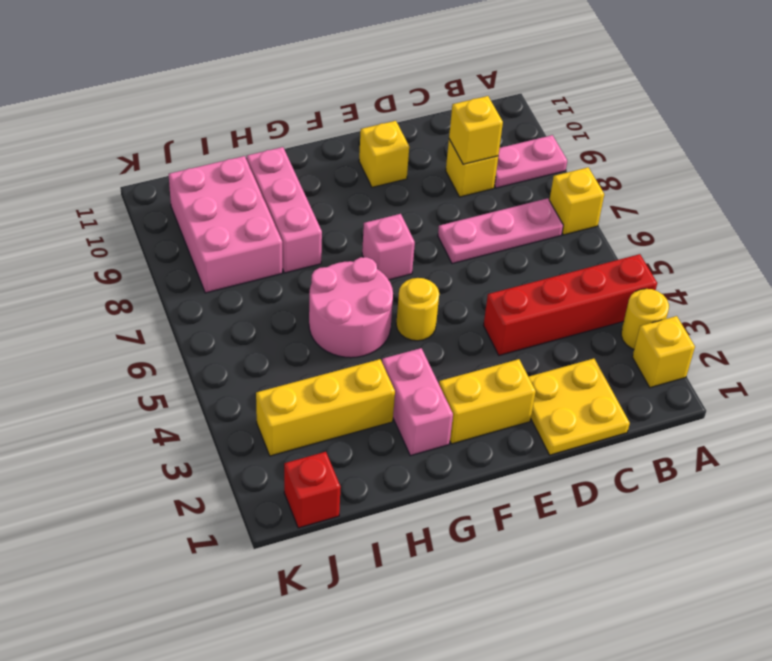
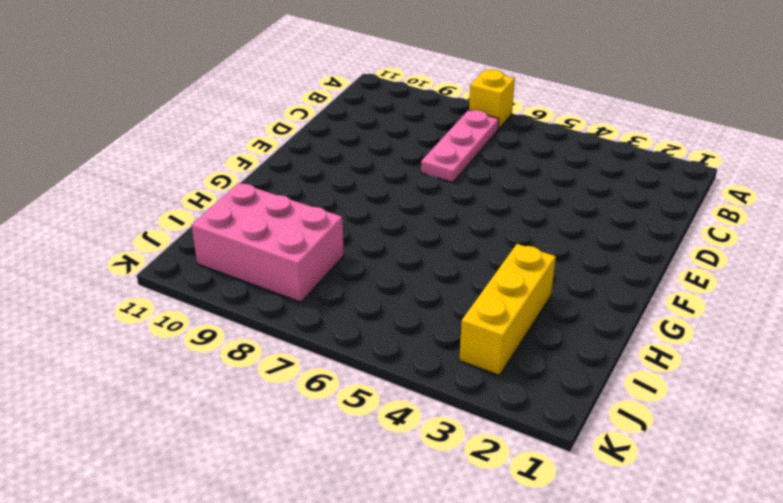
none -> yellow brick A2 level 1
none -> yellow round brick A3 level 1
none -> red brick A4:D4 level 1

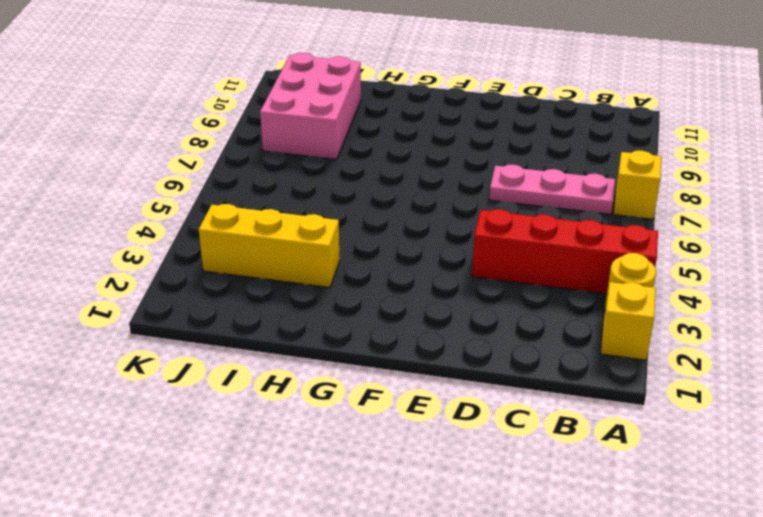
none -> pink plate A9:B9 level 1
none -> yellow plate C1:D2 level 1
none -> yellow brick C9 level 1

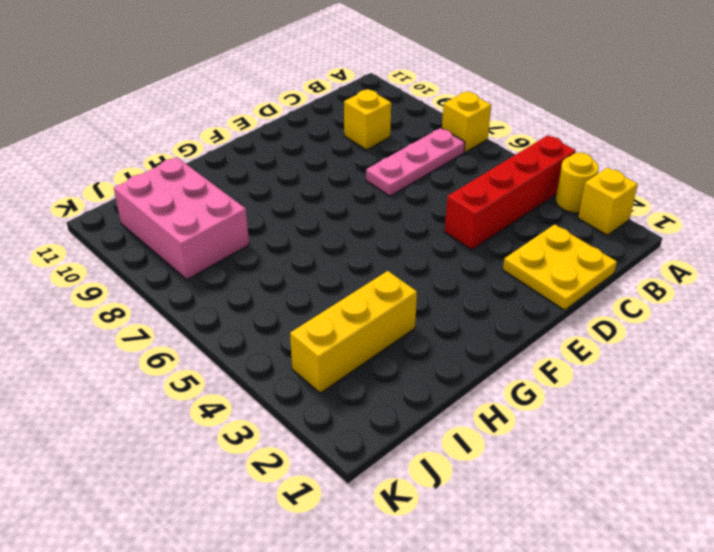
none -> pink plate A9:B9 level 1
none -> yellow brick E2:F2 level 1
none -> yellow brick E10 level 1

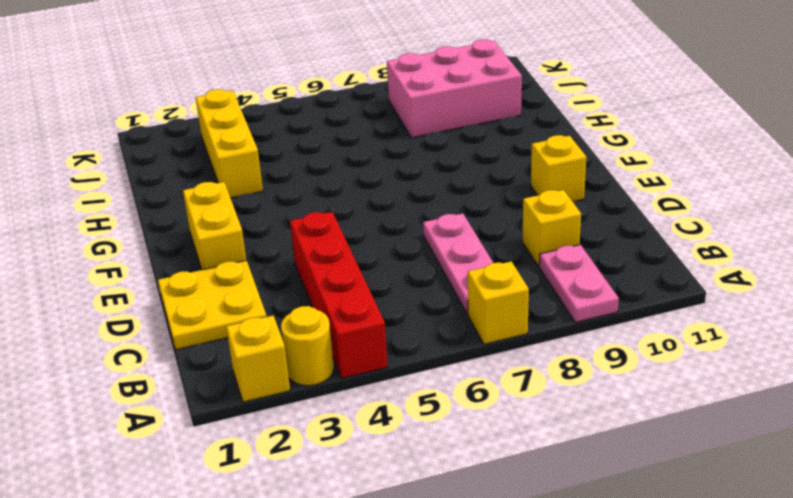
none -> yellow round brick F5 level 1
none -> pink brick F7 level 1
none -> pink brick G2:G3 level 1

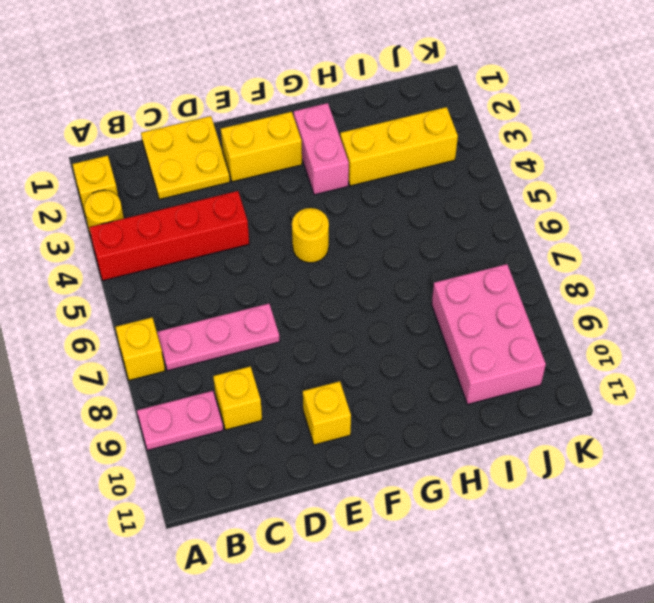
none -> pink brick F7 level 1
none -> pink round brick G5:H6 level 1
none -> pink brick H8:H10 level 1

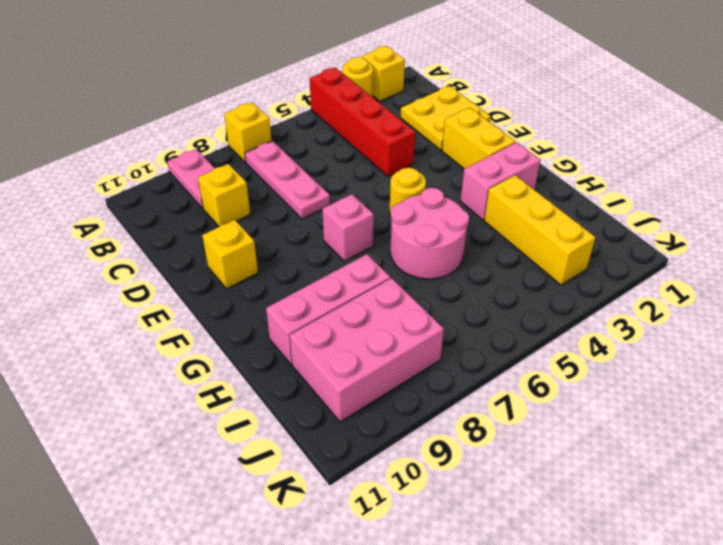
none -> red brick J1 level 1
none -> yellow brick C9 level 2

